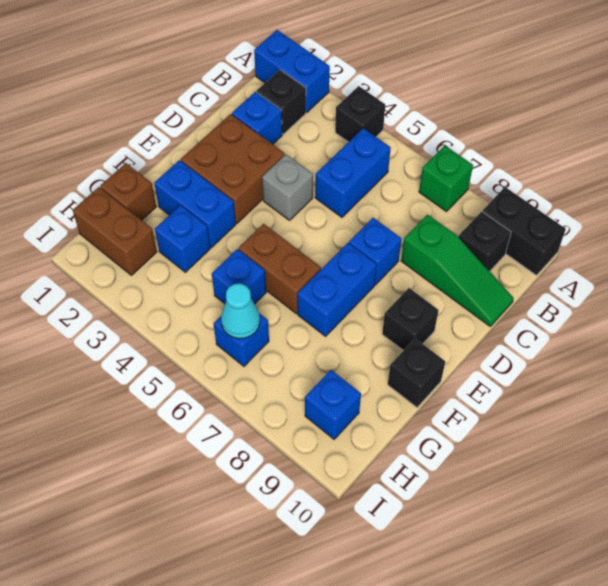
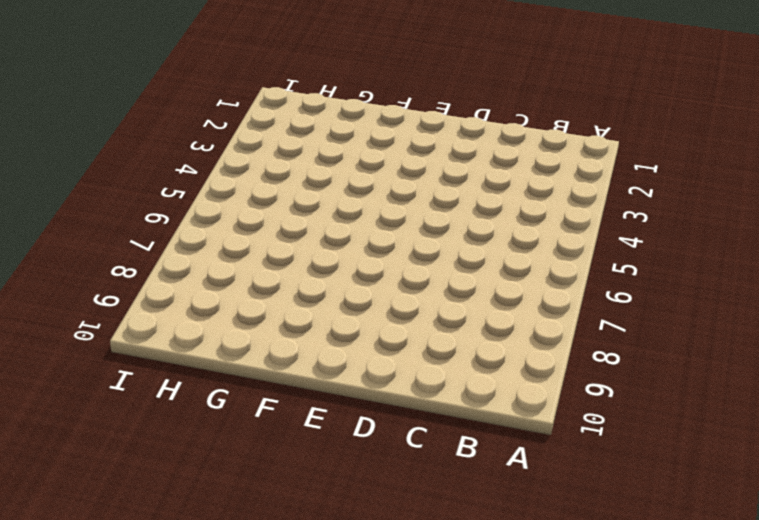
none -> blue brick A1:A2 level 1
none -> black brick A4 level 1
none -> green brick A7 level 1

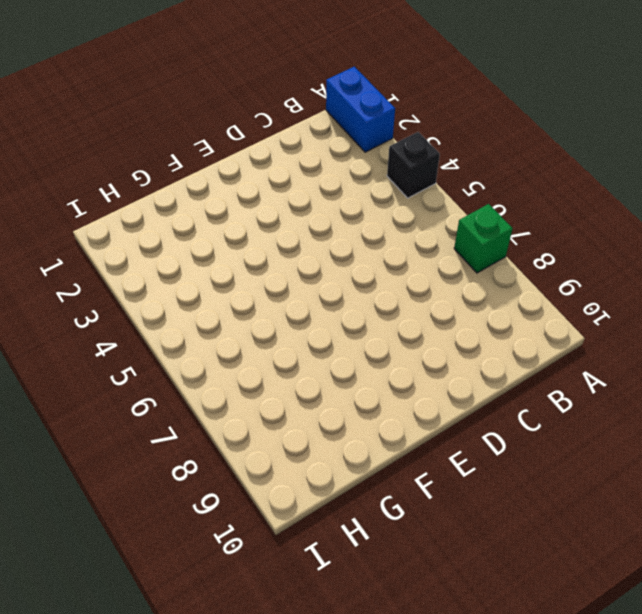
none -> black brick A9:A10 level 1
none -> black brick B2 level 1
none -> blue brick B5:C5 level 1

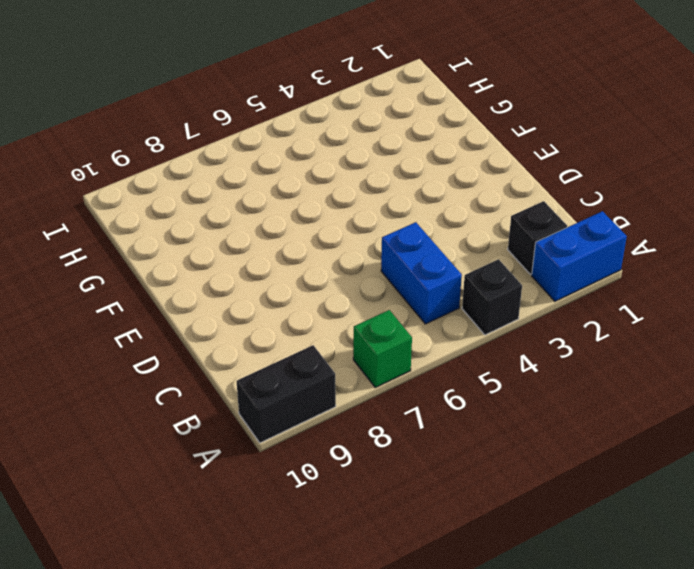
none -> black brick B9 level 1
none -> blue brick C2 level 1
none -> green slope C8:C10 level 1 top 8

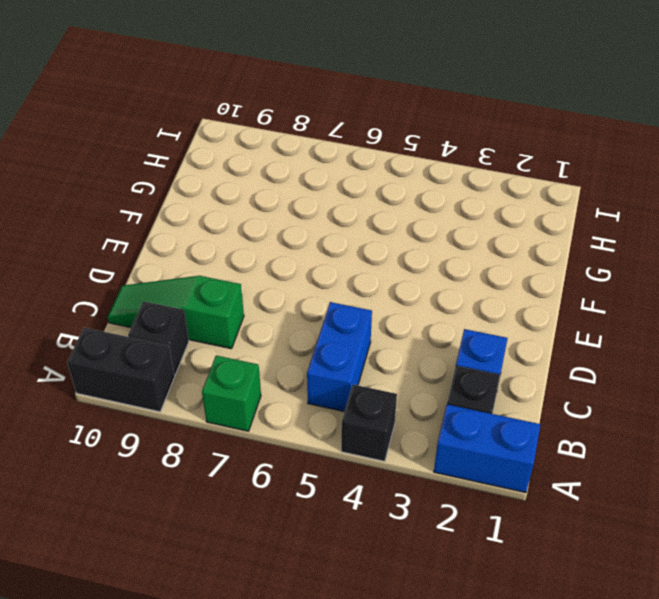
none -> brown brick D2:E3 level 1
none -> grey brick D4 level 1
none -> blue brick D7 level 1

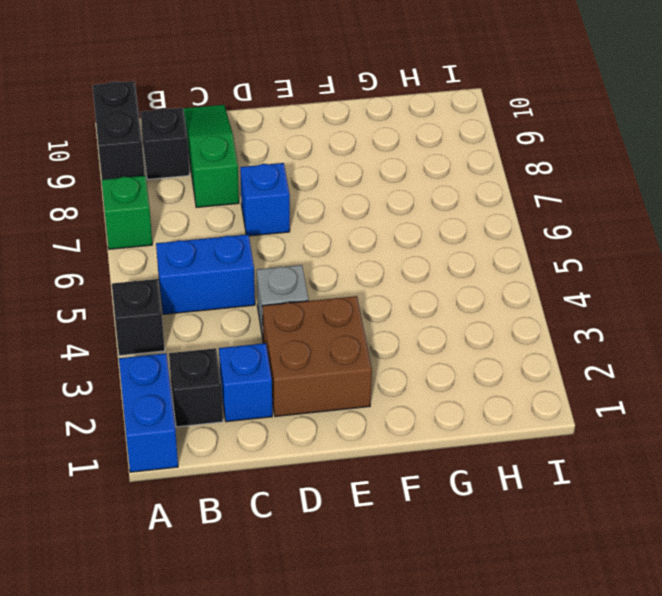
none -> blue brick E7:F7 level 1
none -> black brick E9 level 1
none -> blue brick F2:F3 level 1

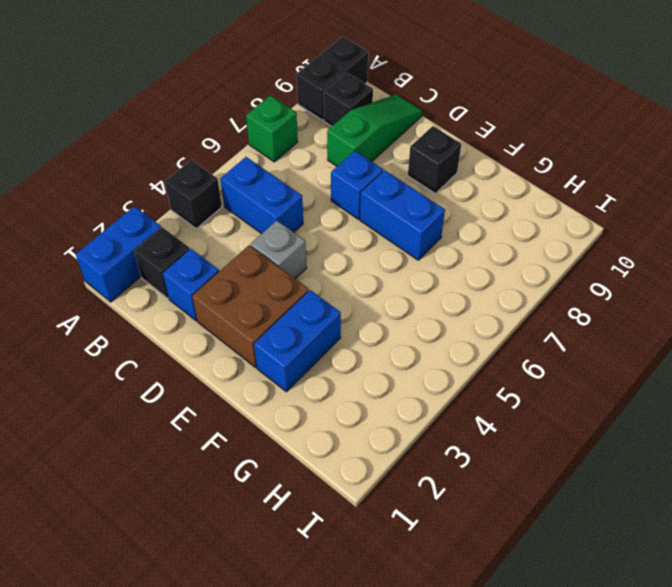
none -> brown brick F5:F6 level 1
none -> black brick F10 level 1
none -> brown brick G1 level 1

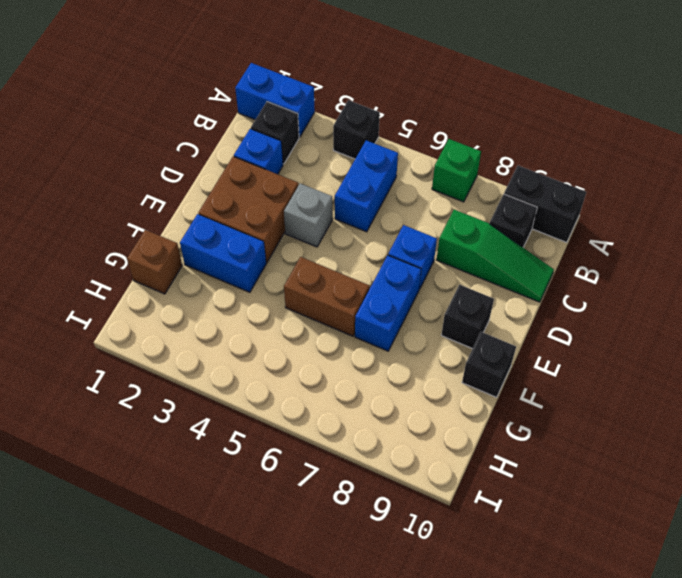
none -> blue brick G3 level 1
none -> blue brick G5 level 1
none -> brown brick H1:H2 level 1

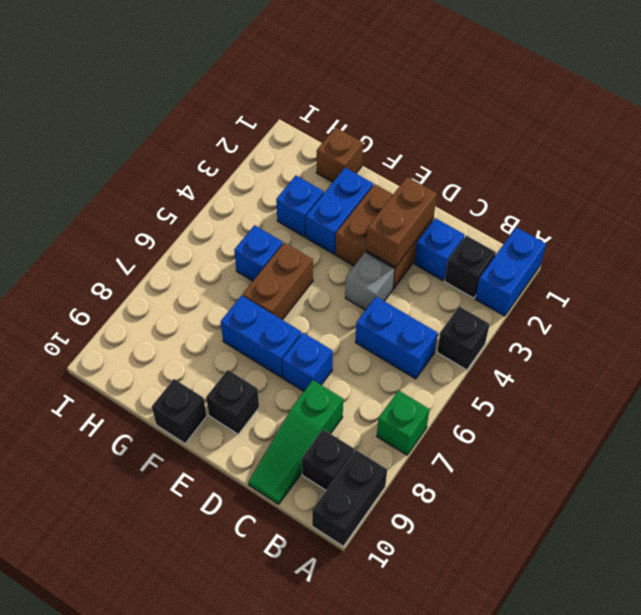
brown brick D2:D3 level 2 -> brown brick H1:H2 level 1
none -> blue brick H6 level 1
none -> blue brick H9 level 1
none -> cyan cone H6 level 2

